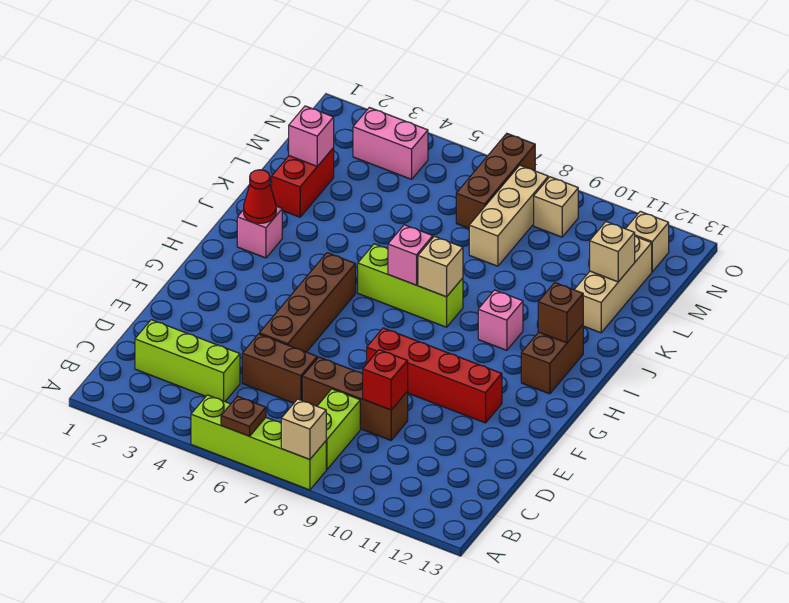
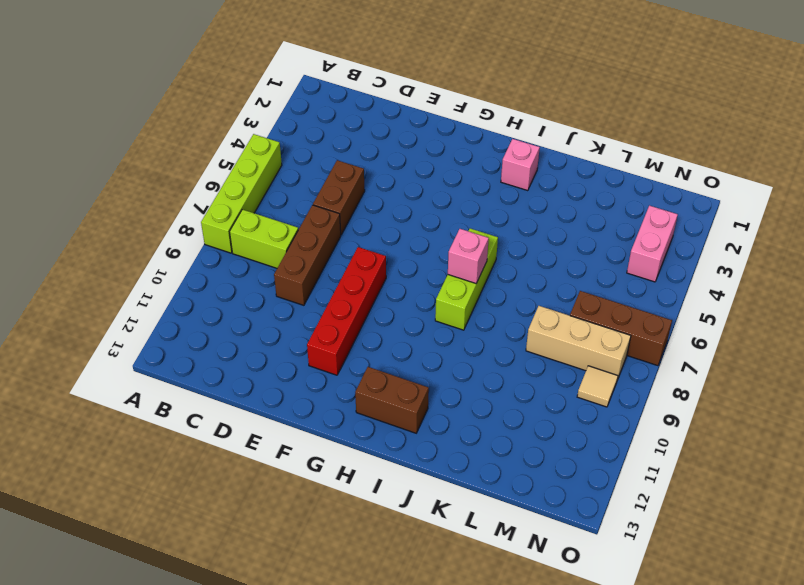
tan tile N9 level 1 -> tan brick N9 level 1
none -> lime brick C2:C4 level 1
none -> brown brick E5:H5 level 1
none -> pink brick I10 level 1

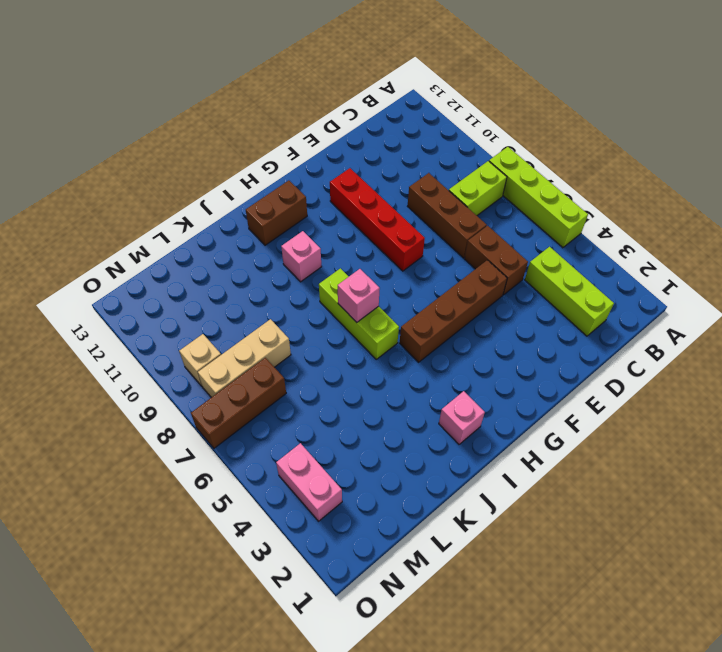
none -> red brick K2:L2 level 1
none -> tan brick K12:M12 level 1
none -> tan brick N12 level 1

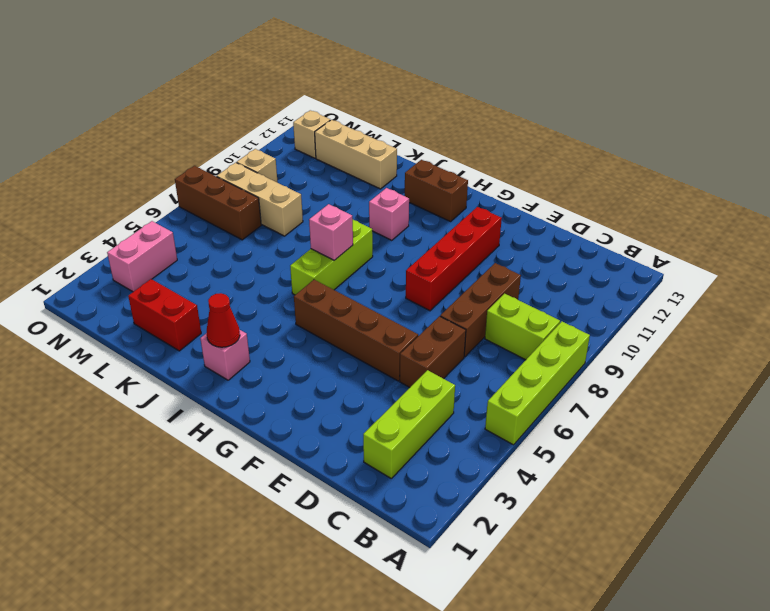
none -> brown plate A6 level 2
none -> tan brick A8 level 2
none -> red brick D9 level 2

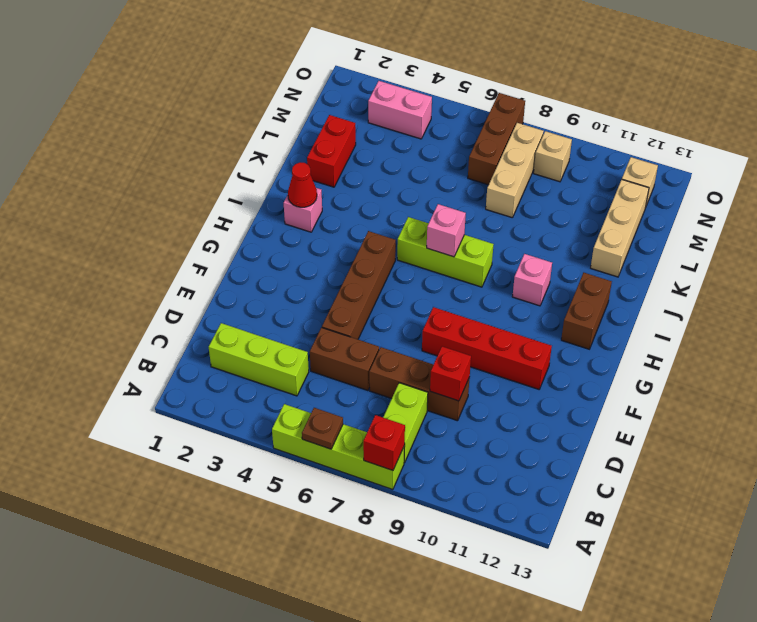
red brick A8 level 2 -> tan brick A8 level 2
none -> tan brick I8 level 2
none -> brown brick I12 level 2
none -> pink brick L2 level 2

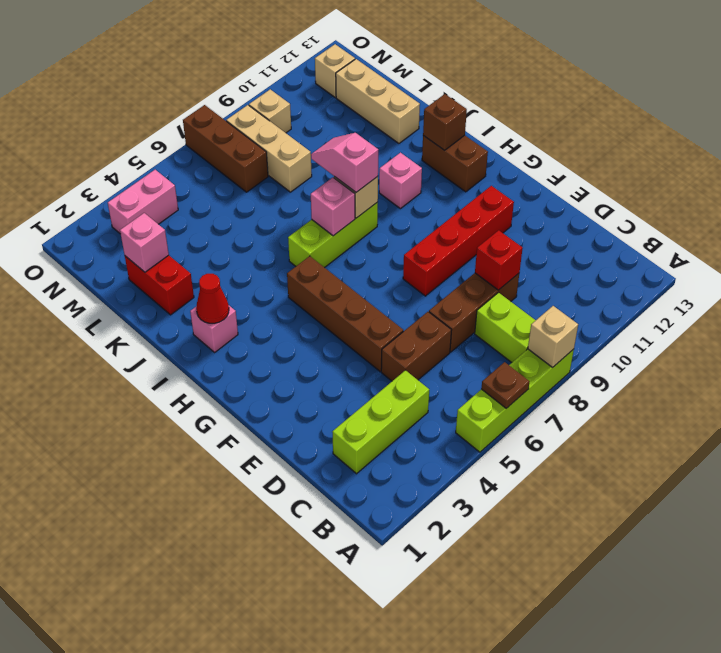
pink slope I8:J8 level 3 top I -> none
none -> tan brick L12 level 2

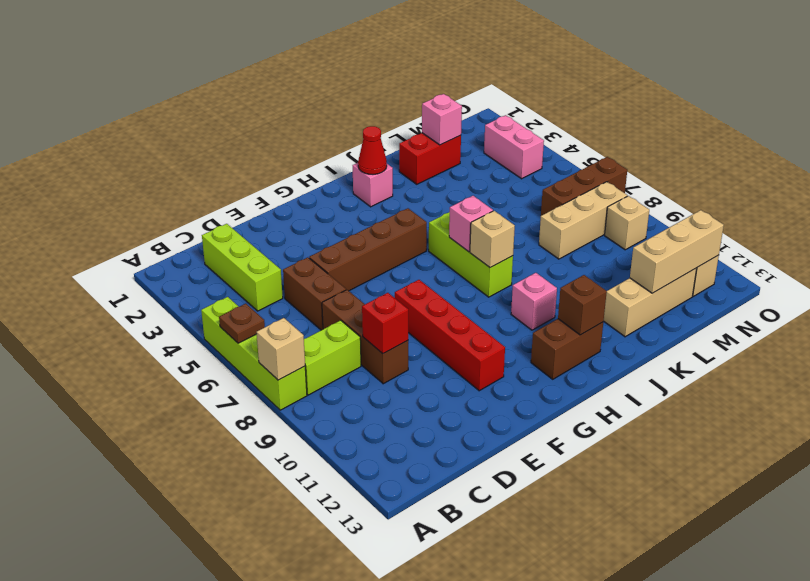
tan brick L12:N12 level 2 -> tan brick L12 level 2

